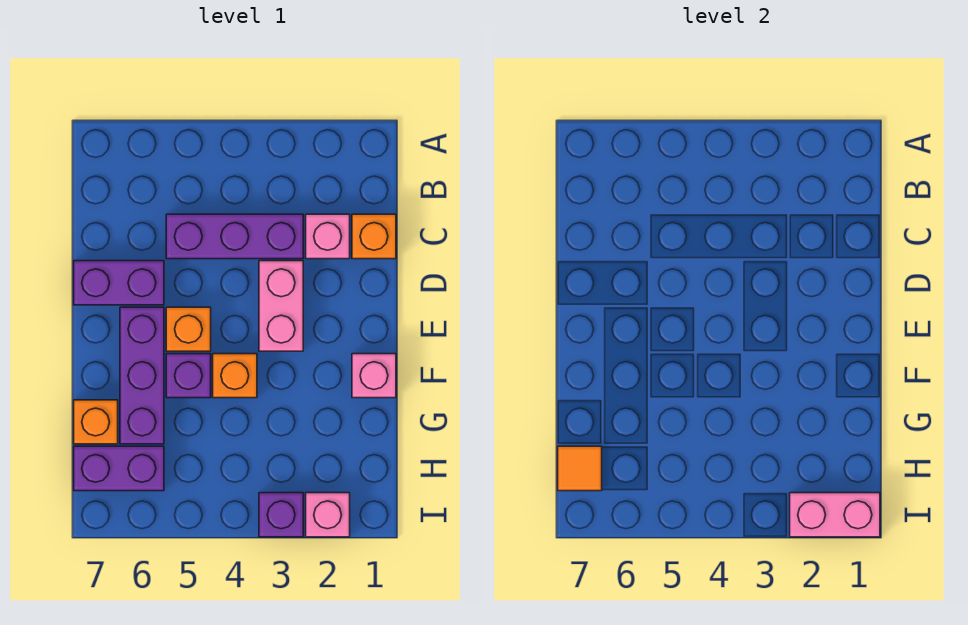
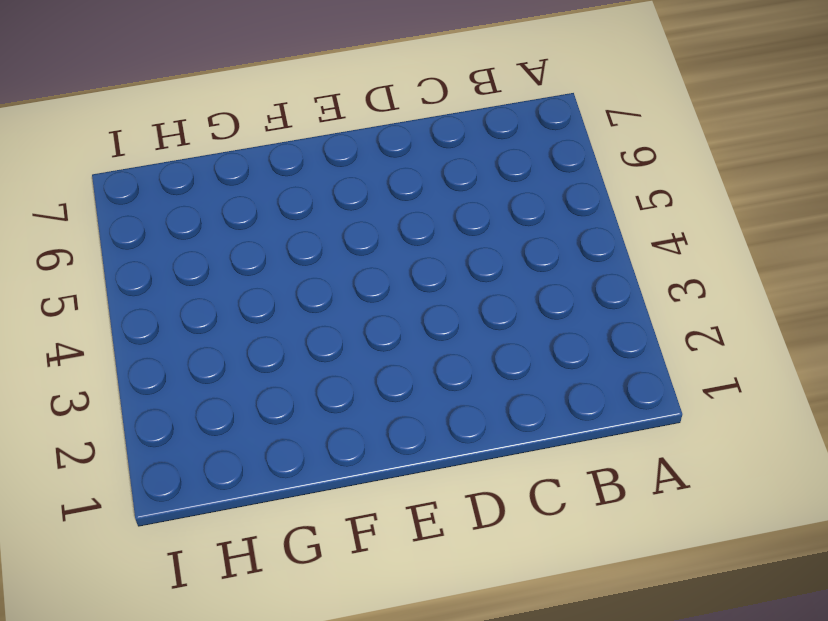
none -> orange brick C1 level 1
none -> pink brick C2 level 1
none -> purple brick C3:C5 level 1

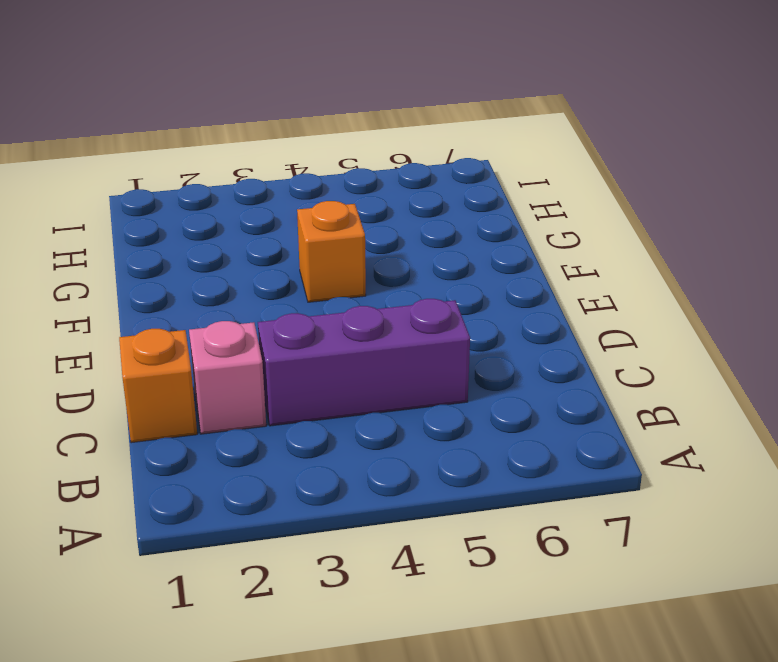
none -> pink brick D3:E3 level 1
none -> purple brick D6:D7 level 1
none -> orange brick E5 level 1

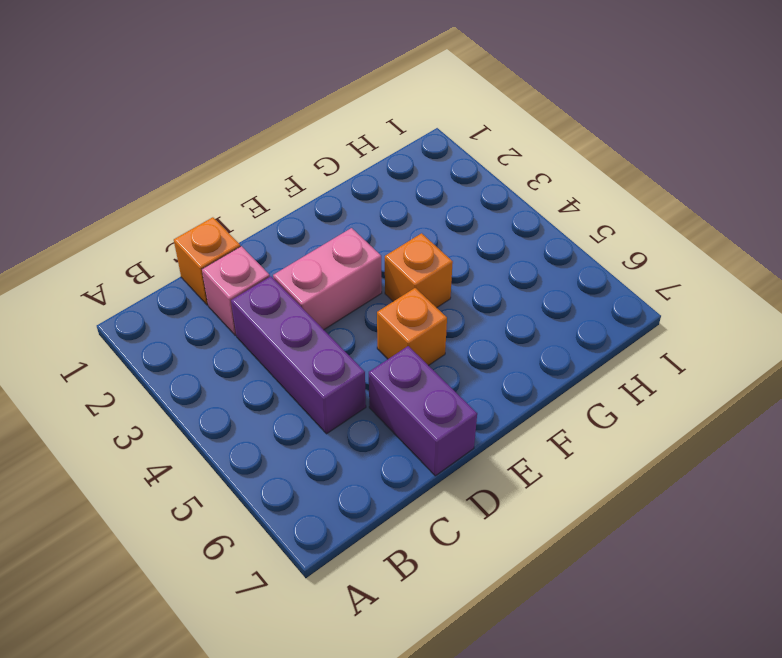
none -> purple brick E6:G6 level 1
none -> pink brick F1 level 1
none -> purple brick F5 level 1

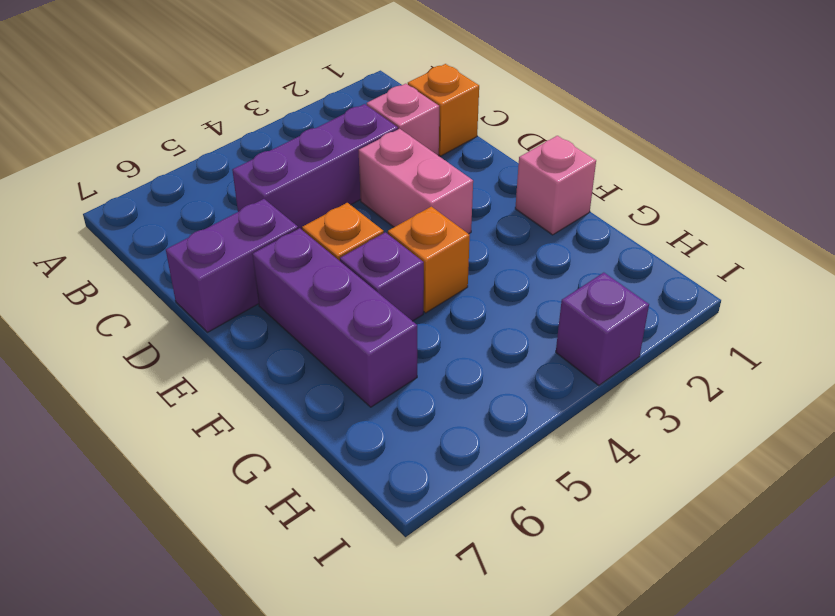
none -> orange brick G7 level 1
none -> purple brick H6:H7 level 1
none -> pink brick I2 level 1

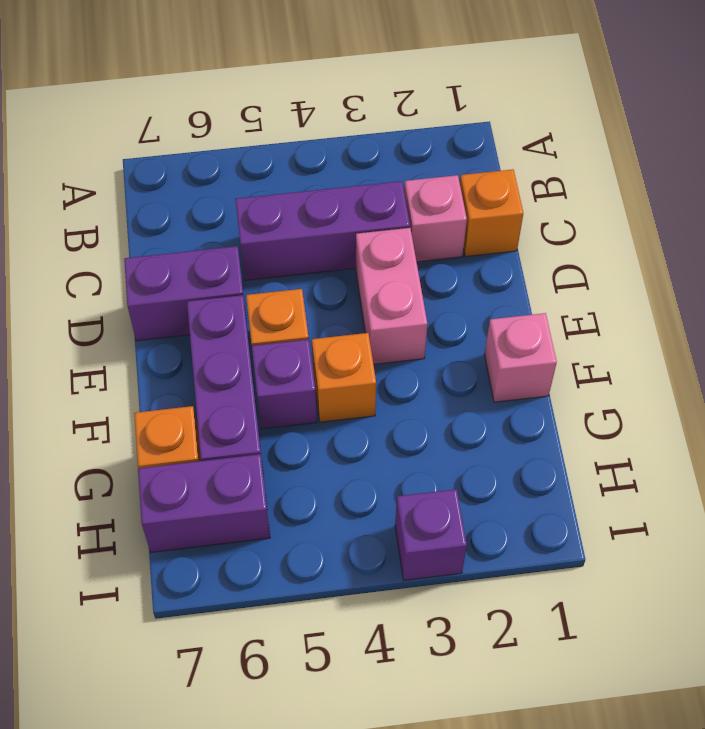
none -> pink brick I2 level 1
none -> orange tile H7 level 2
none -> pink brick I1:I2 level 2

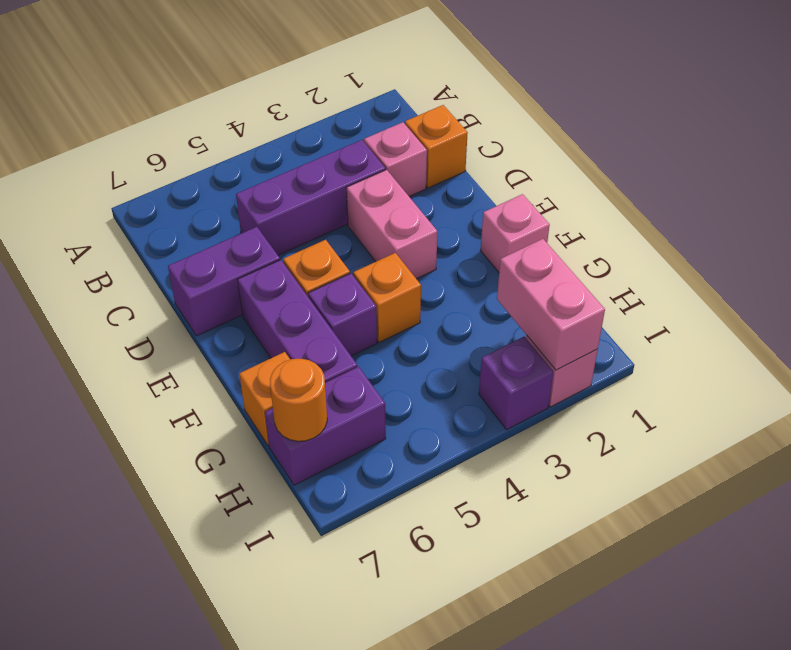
pink brick H2:I2 level 2 -> pink brick I1:I2 level 2
orange round brick H7 level 2 -> orange tile H7 level 2

